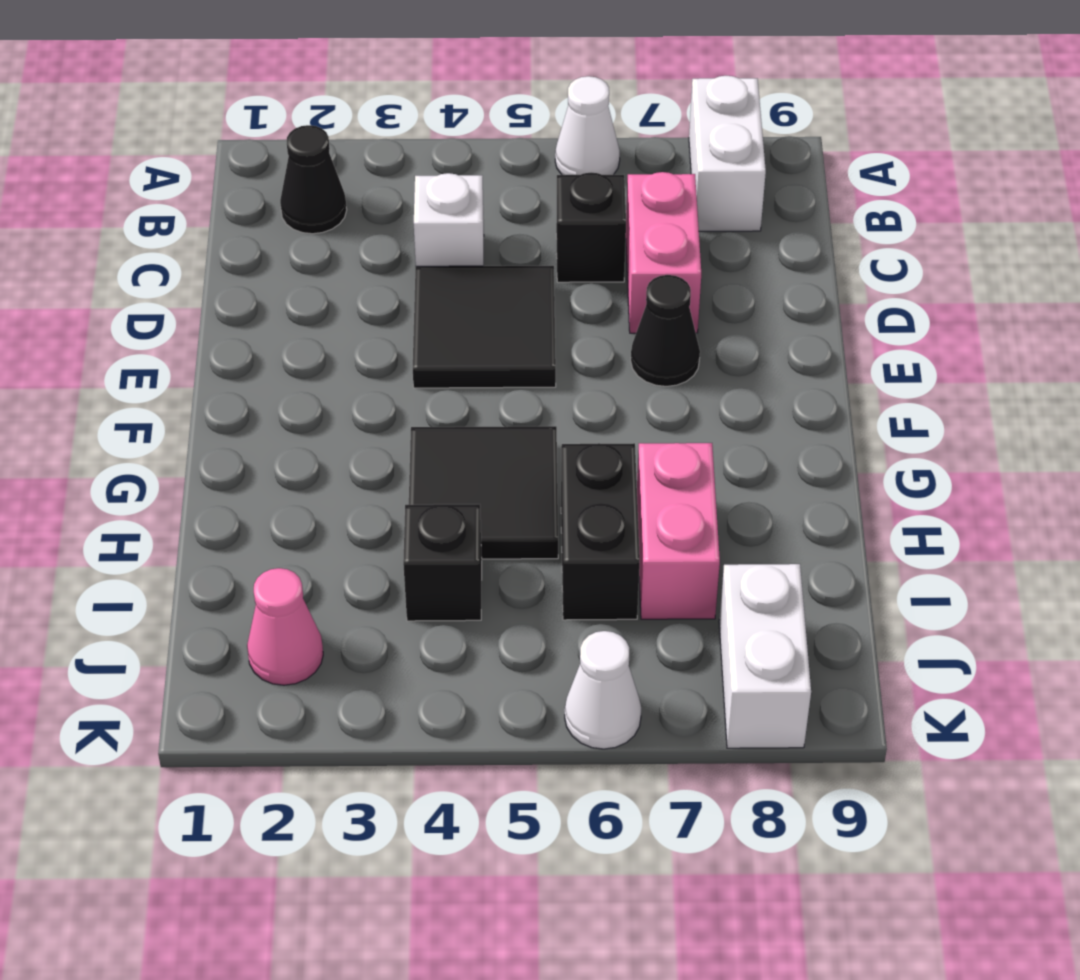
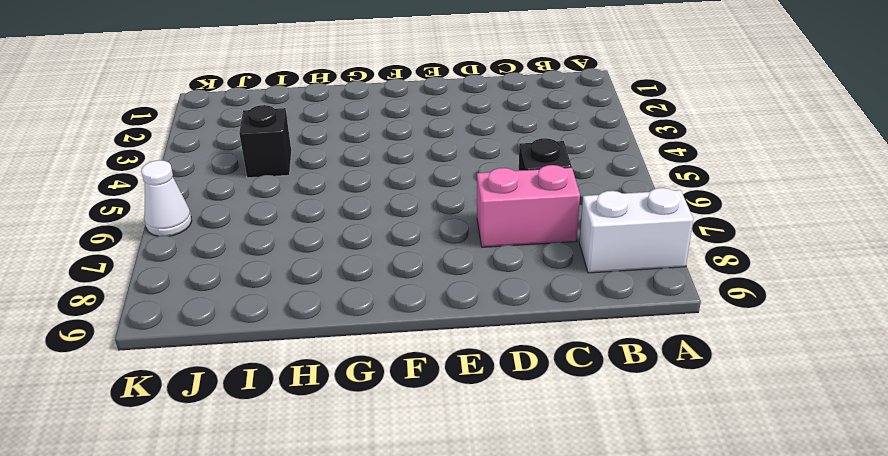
none -> white cone A6 level 1
none -> black cone B2 level 1
none -> white brick C4 level 1

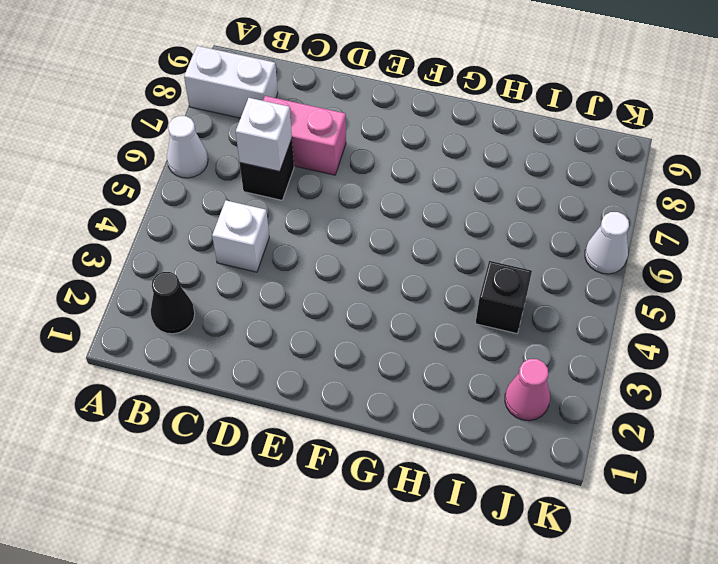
white brick C6 level 2 -> none
none -> black tile D4:E5 level 1
none -> black cone E7 level 1
none -> black tile G4:H5 level 1

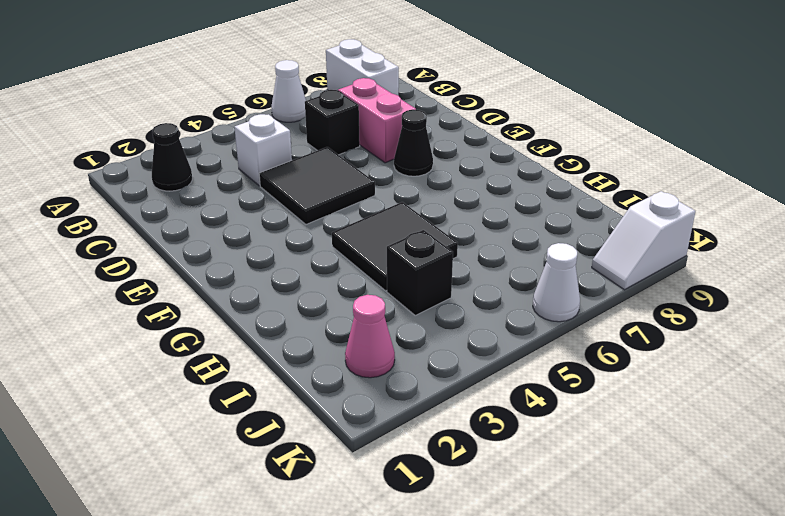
white slope K8:K9 level 1 top 9 -> white brick J8:K8 level 1
none -> black brick H6:I6 level 1
none -> pink brick H7:I7 level 1

